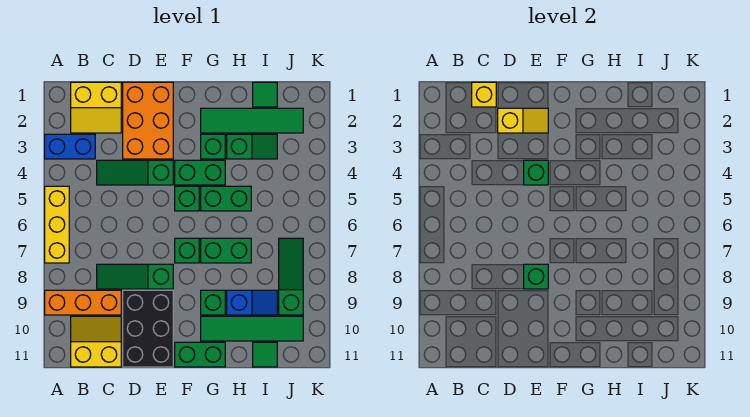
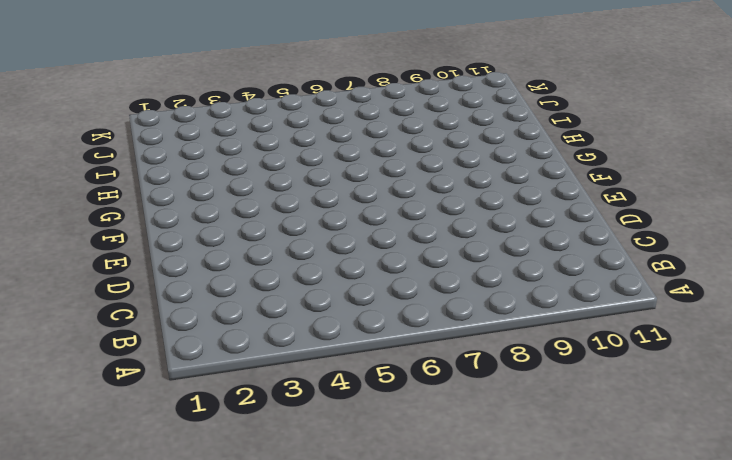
none -> blue brick A3:B3 level 1
none -> yellow brick A5:A7 level 1
none -> orange brick A9:C9 level 1

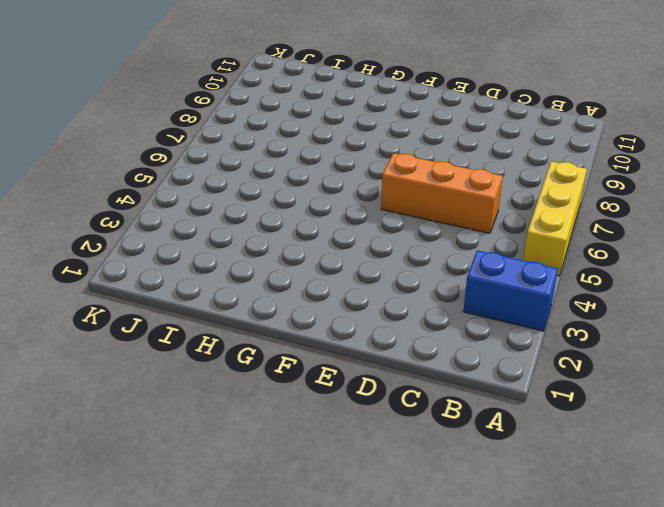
orange brick C6:E6 level 1 -> orange brick A9:C9 level 1
none -> yellow slope B1:C2 level 1 top 1
none -> yellow slope B10:C11 level 1 top 11
none -> green slope C4:E4 level 1 top E

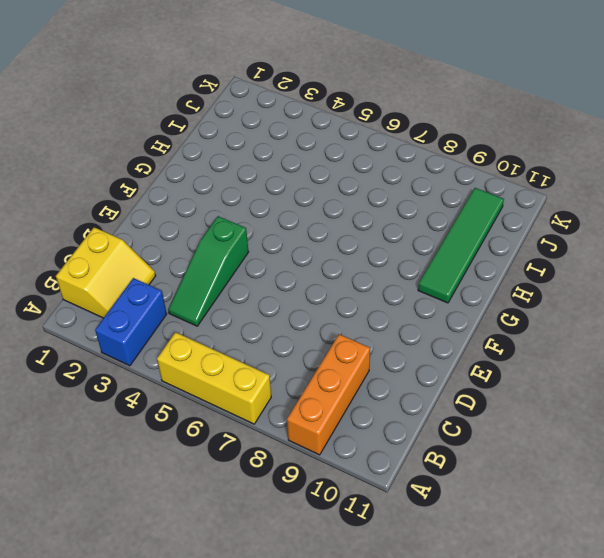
none -> yellow slope B10:C11 level 1 top 11
none -> green slope C8:E8 level 1 top E
none -> orange brick D1:E3 level 1

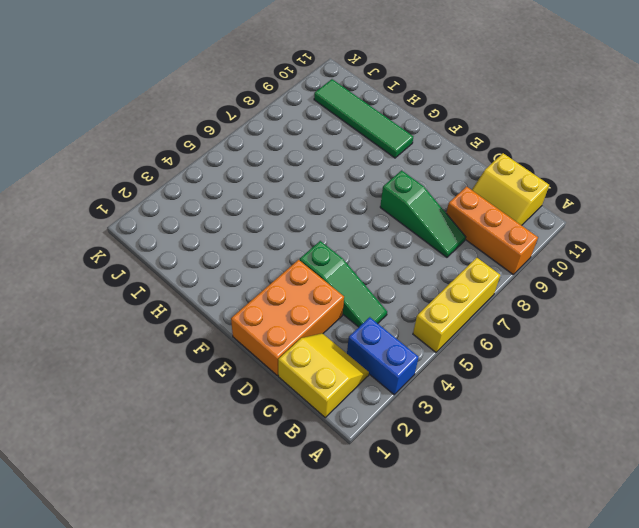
none -> black brick D9:E11 level 1
none -> green brick F4:G4 level 1
none -> green brick F5 level 1

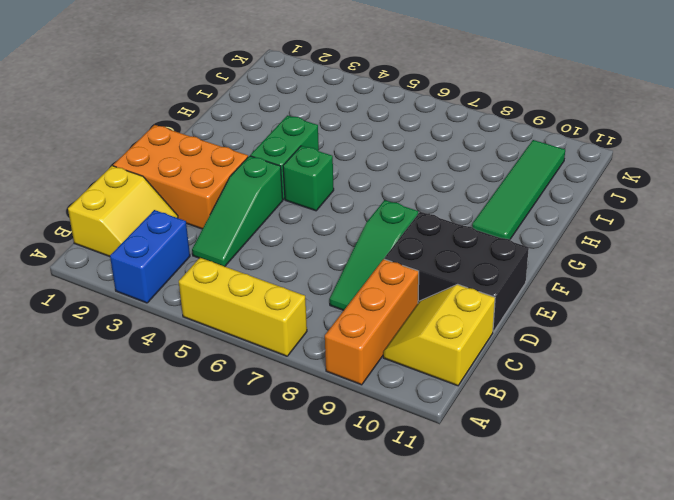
none -> green brick F7 level 1
none -> green brick F11:G11 level 1
none -> green tile G2:J2 level 1

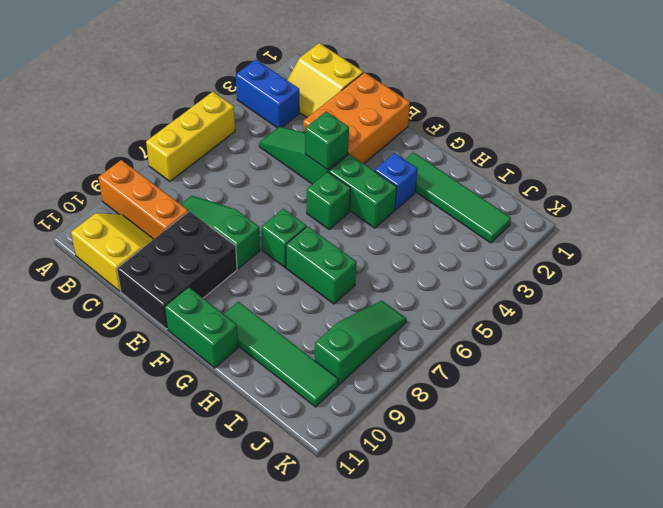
blue brick G3 level 1 -> green brick G3 level 1
none -> green brick G5:H5 level 1
none -> green brick G9 level 1
none -> green slope H3:I3 level 1 top H

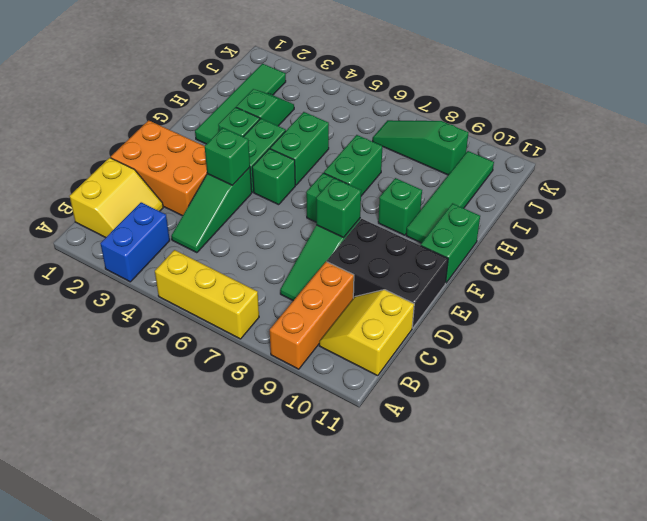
none -> blue slope H9:I9 level 1 top H
none -> green tile I1 level 1
none -> green tile I11 level 1

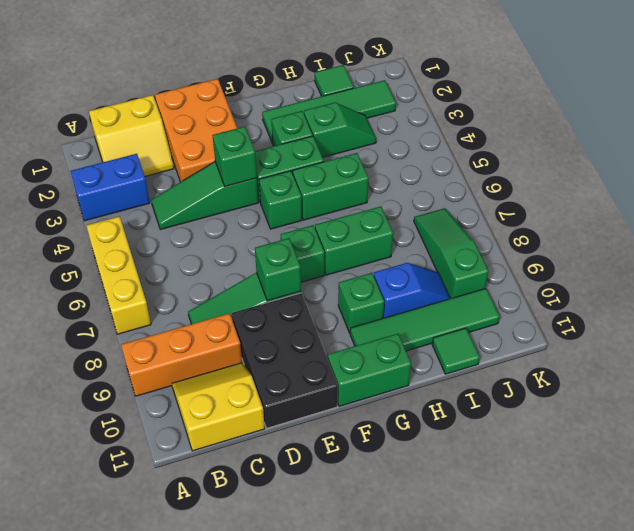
none -> yellow brick C1 level 2
none -> yellow slope D2:E2 level 2 top D

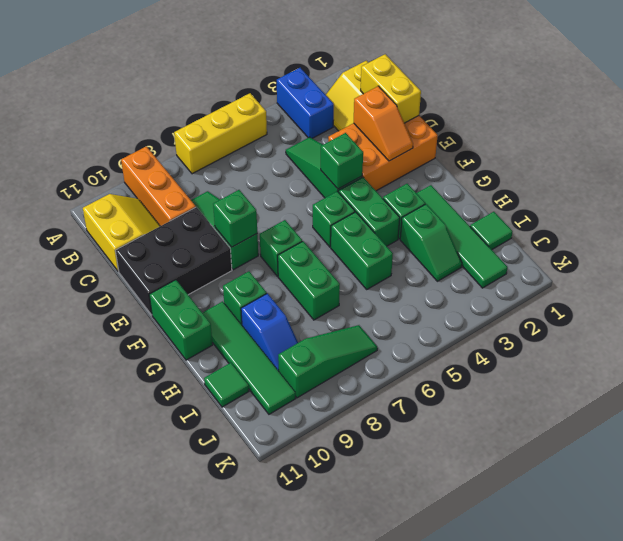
yellow brick C1:D1 level 2 -> yellow brick C1 level 2
orange slope D2:E2 level 2 top D -> yellow slope D2:E2 level 2 top D

